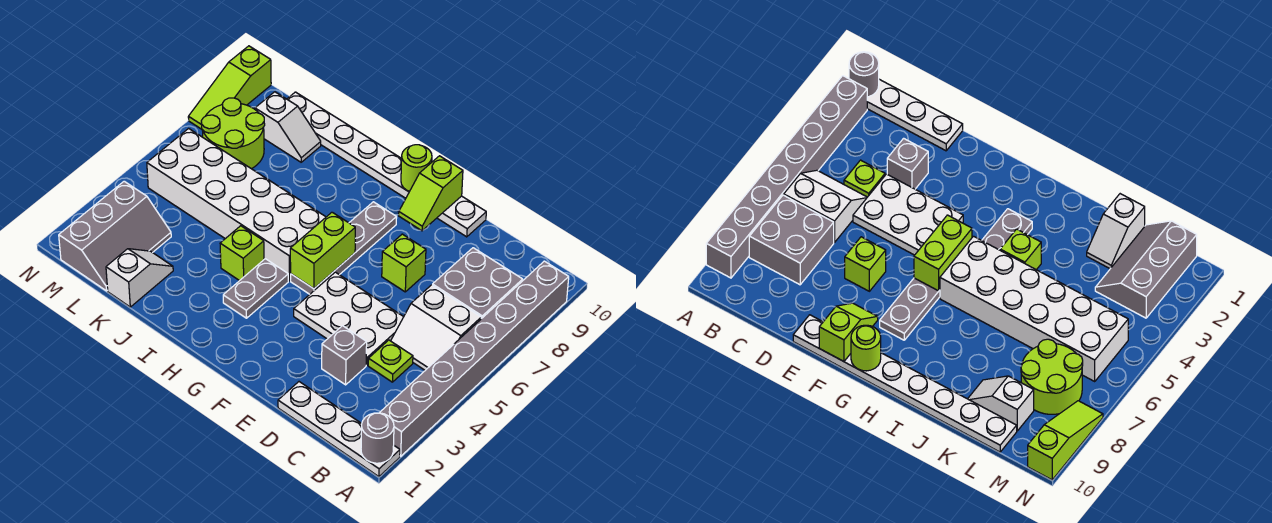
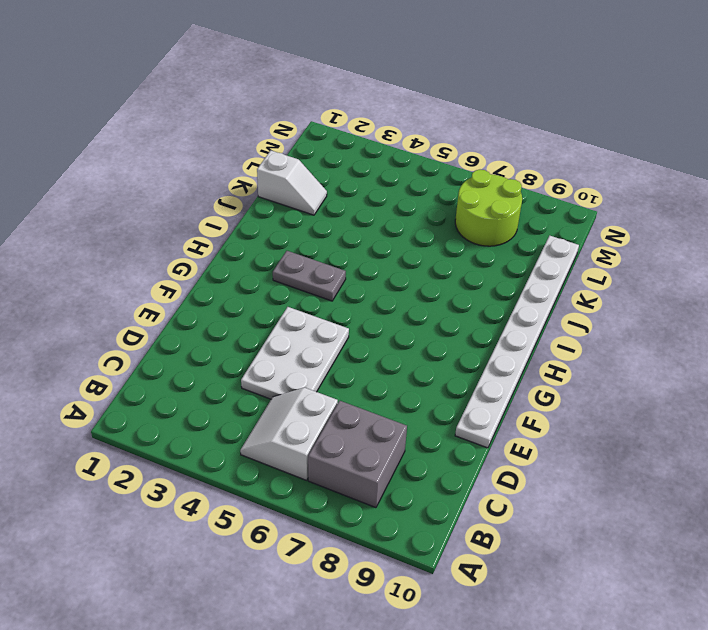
none -> white plate A1:D1 level 1
none -> grey brick A2:A9 level 1
none -> lime plate C4 level 1

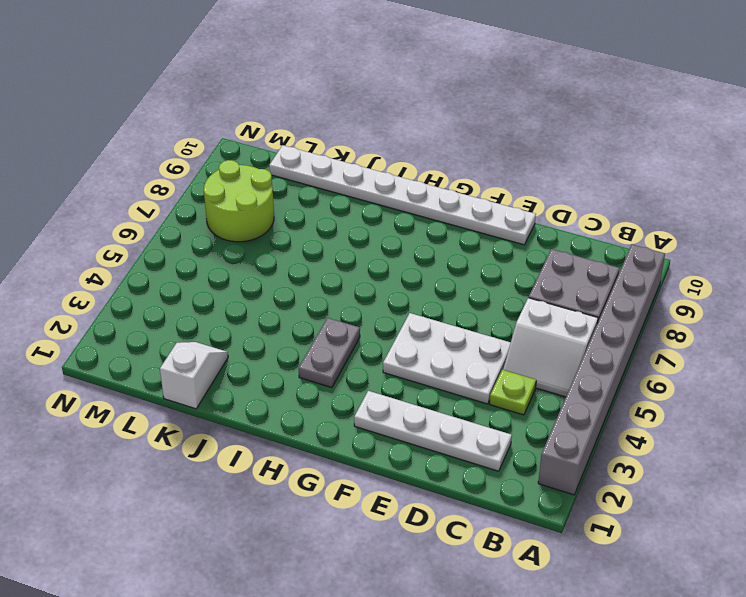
white plate C2:F2 level 1 -> white plate A1:D1 level 1
none -> grey brick D3 level 1
none -> lime brick E7 level 1
none -> grey plate G5:G8 level 1

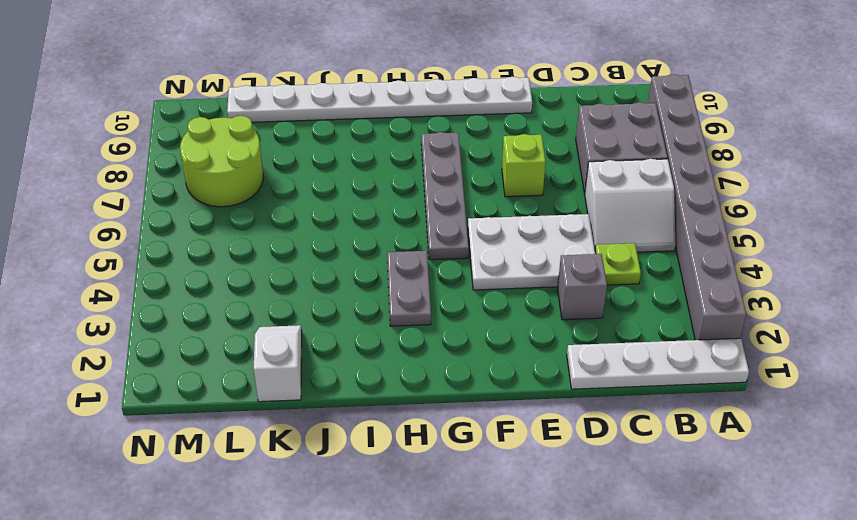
none -> white brick H5:M6 level 1
none -> lime brick I4 level 1
none -> white slope K9:L9 level 1 top L

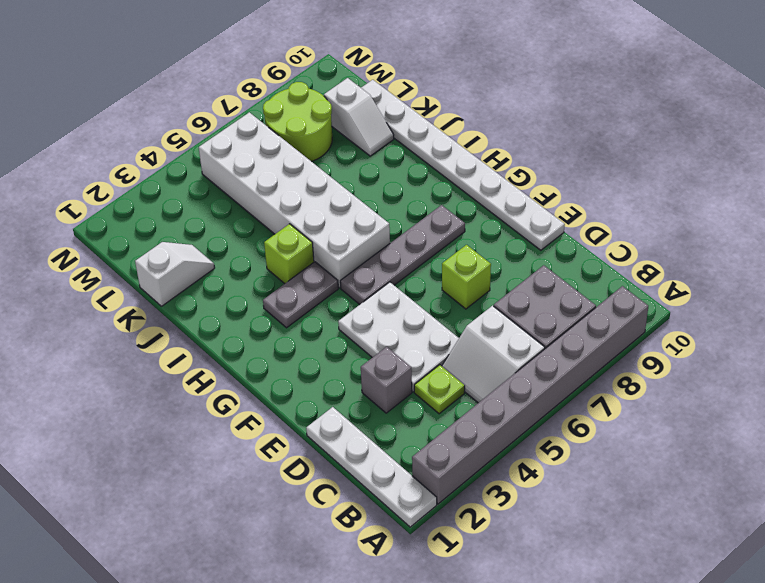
none -> grey slope L1:M3 level 1 top M
none -> lime slope N8:N10 level 1 top 10
none -> grey round brick A1 level 2

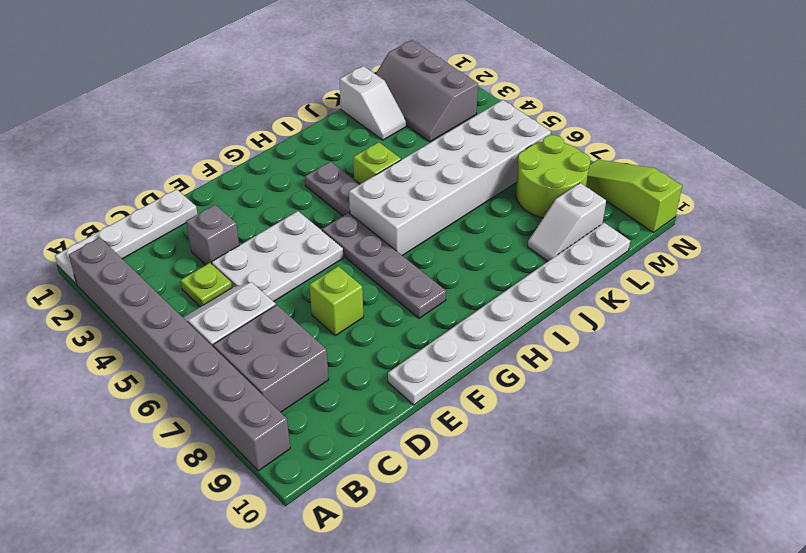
none -> grey round brick A1 level 2
none -> lime slope F9:F10 level 2 top 10
none -> lime brick G5:G6 level 2

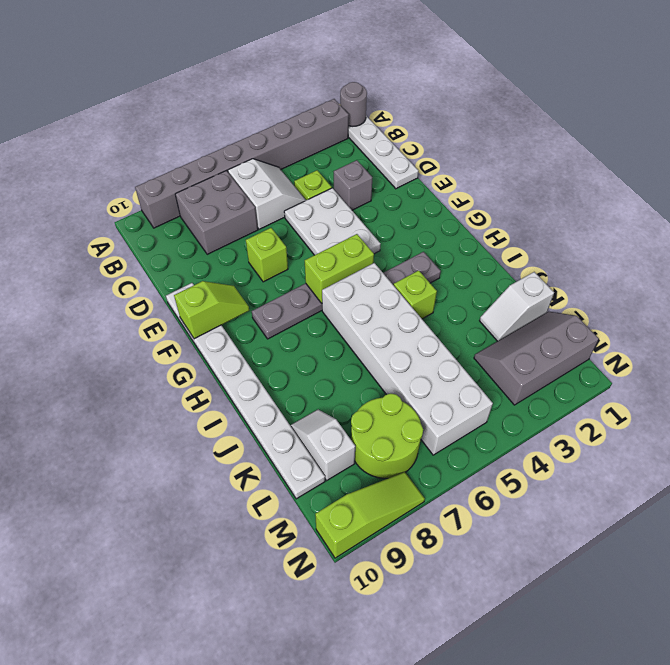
none -> lime round brick G10 level 2

